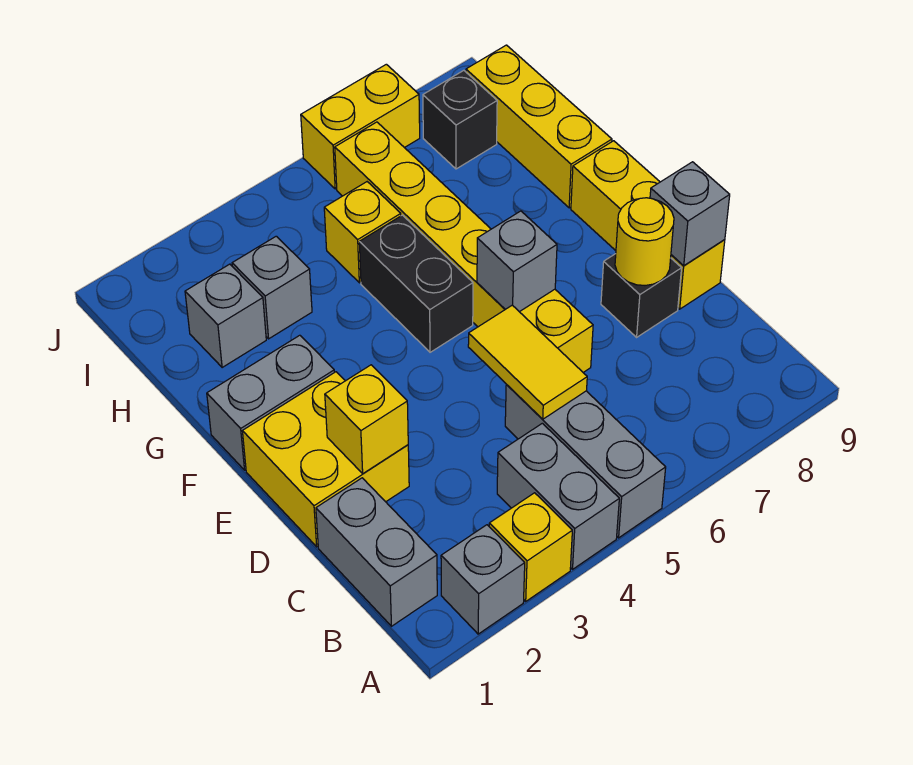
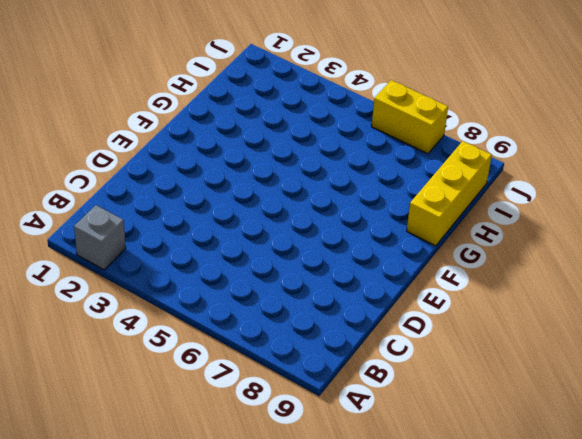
none -> yellow brick A3 level 1
none -> grey brick A4:B4 level 1
none -> grey brick A5:C5 level 1

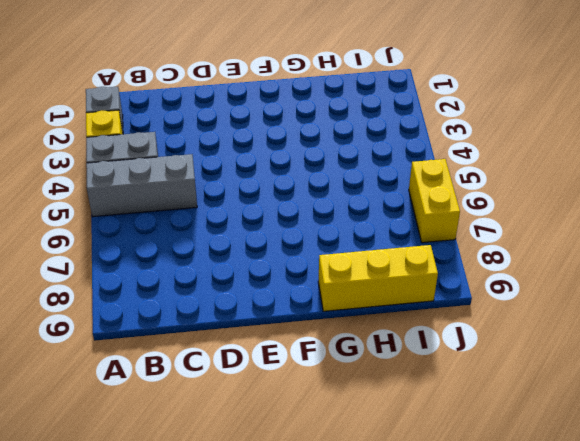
none -> grey brick B1:C1 level 1
none -> yellow brick D1:E2 level 1
none -> yellow brick D6:I6 level 1

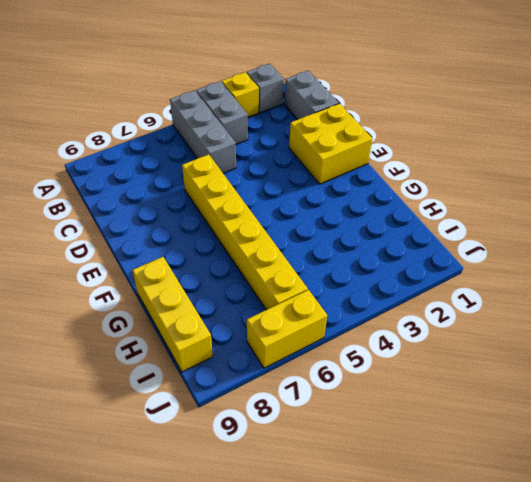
none -> black brick D8 level 1
none -> yellow brick D9:F9 level 1
none -> grey brick F1:F2 level 1

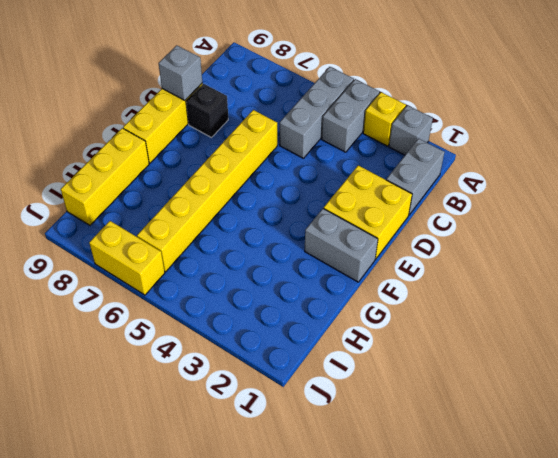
none -> black brick F5:G5 level 1
none -> grey brick H2 level 1
none -> grey brick H3 level 1

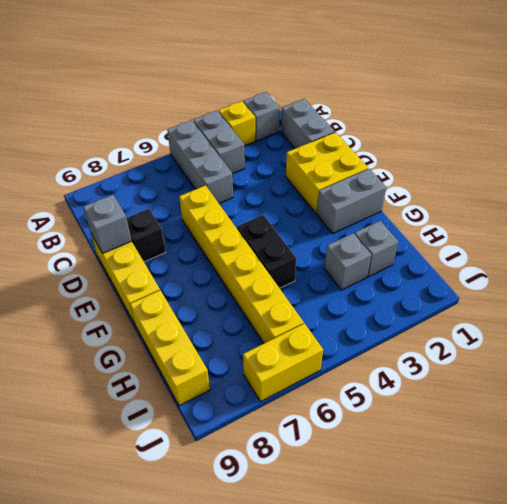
none -> yellow brick H5 level 1
none -> black brick I8 level 1
none -> yellow tile C5:D5 level 2

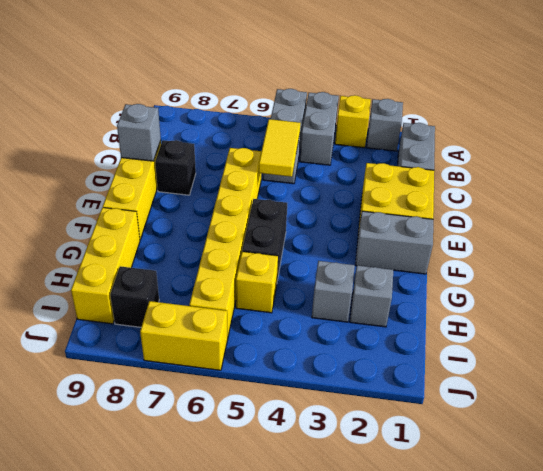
none -> yellow brick D2 level 2
none -> yellow round brick D8 level 2
none -> grey brick E6 level 2

